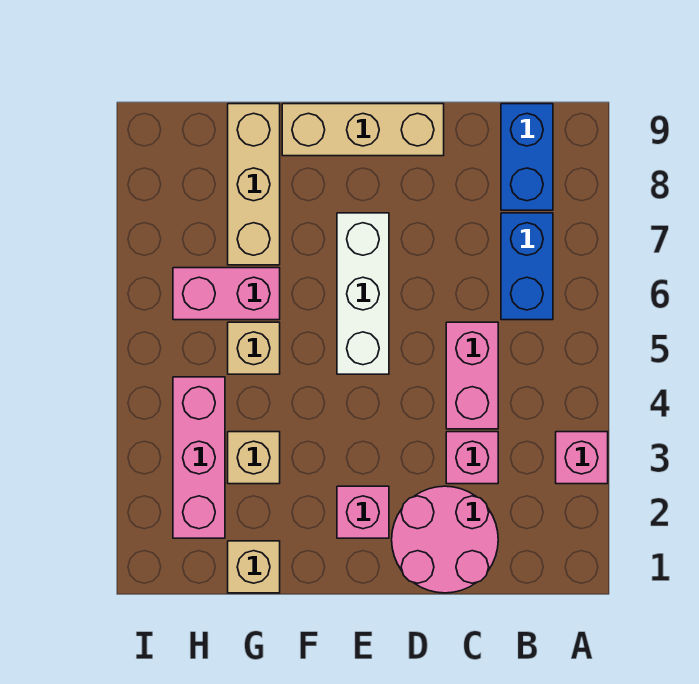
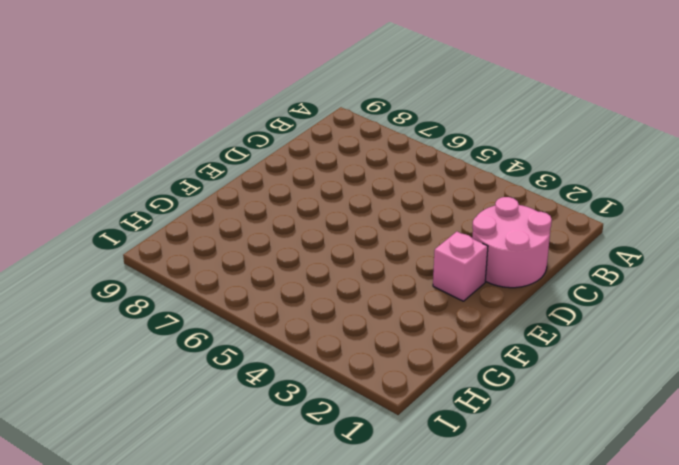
none -> pink brick A3 level 1
none -> blue brick B6:B7 level 1
none -> blue brick B8:B9 level 1

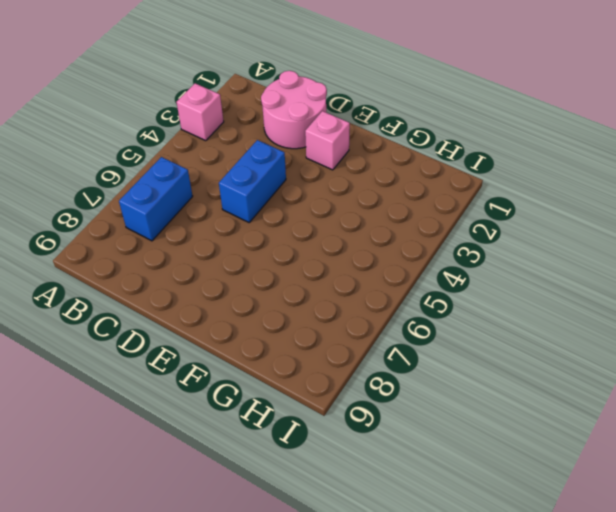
blue brick D4:D5 level 1 -> blue brick B8:B9 level 1
none -> pink brick C3 level 1
none -> pink brick C4:C5 level 1
none -> tan brick D9:F9 level 1

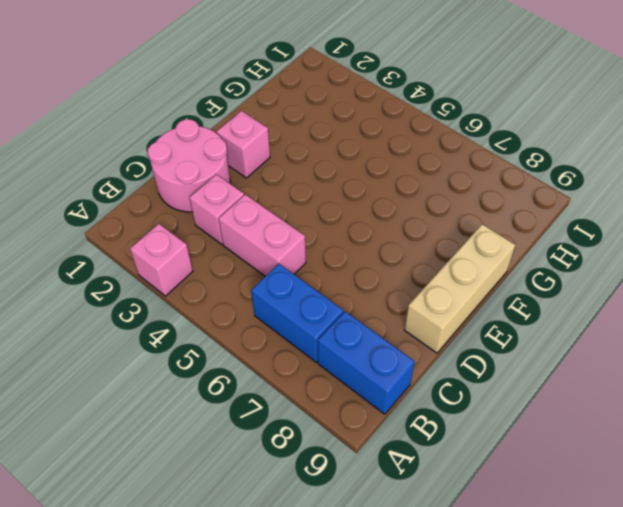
none -> white brick E5:E7 level 1
none -> tan brick G1 level 1
none -> tan brick G3 level 1

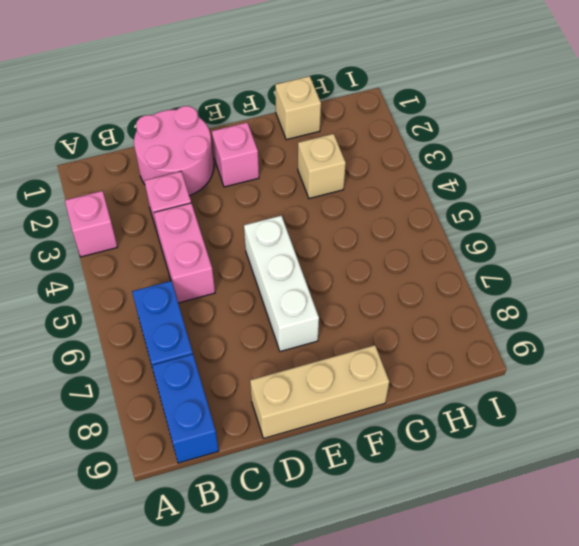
none -> tan brick G5 level 1
none -> pink brick G6:H6 level 1
none -> tan brick G7:G9 level 1

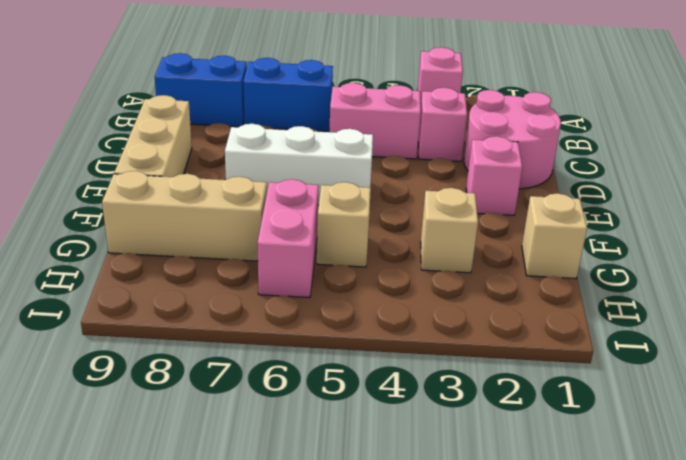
none -> pink brick H2:H4 level 1

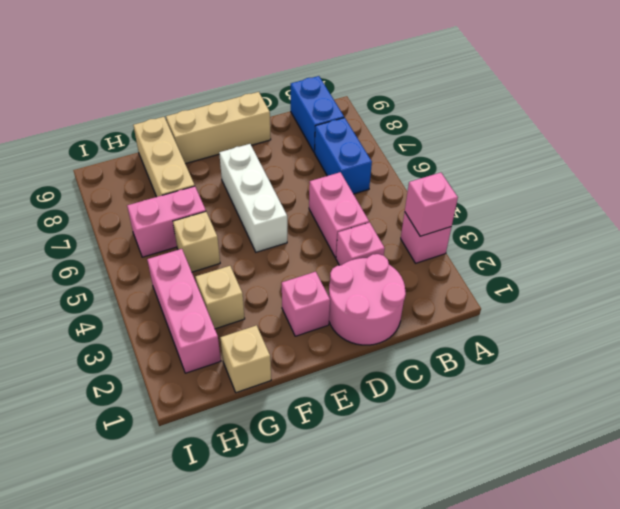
pink brick A3 level 2 -> none

